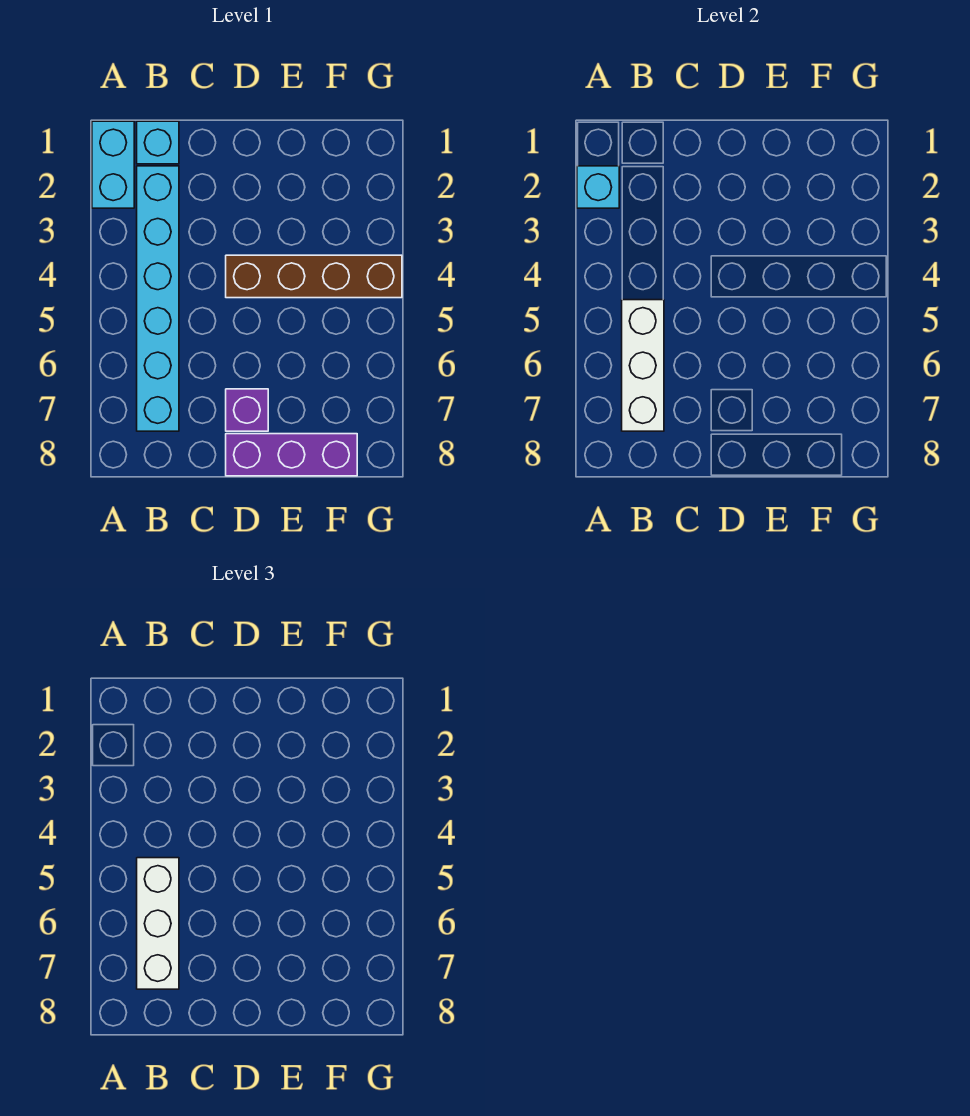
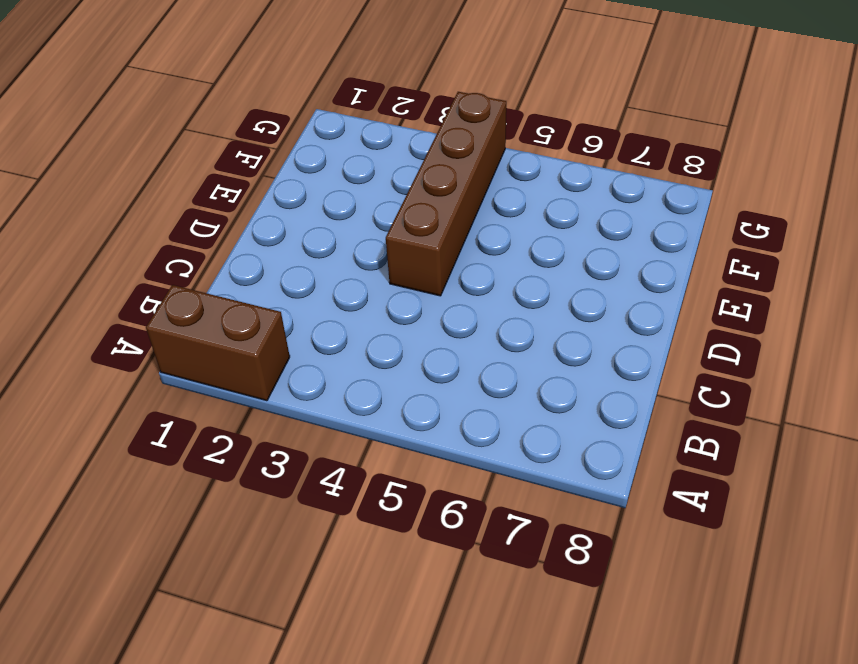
brown brick A1:A2 level 1 -> cyan brick A1:A2 level 1
none -> cyan brick B1 level 1
none -> cyan brick B2:B7 level 1

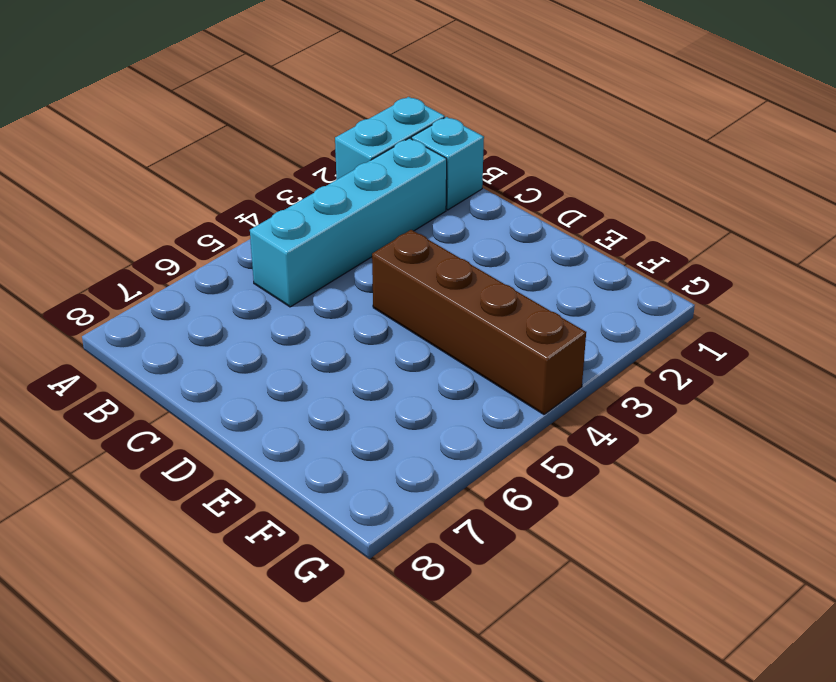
cyan brick B2:B5 level 1 -> cyan brick B2:B7 level 1
none -> purple brick D7 level 1
none -> purple brick D8:F8 level 1

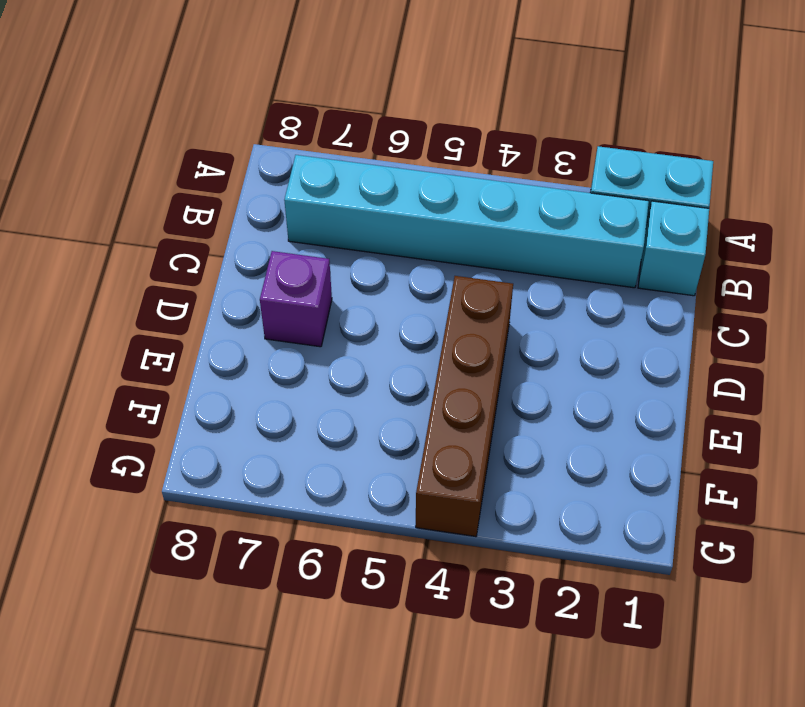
none -> purple brick D8:F8 level 1
none -> cyan brick A2 level 2

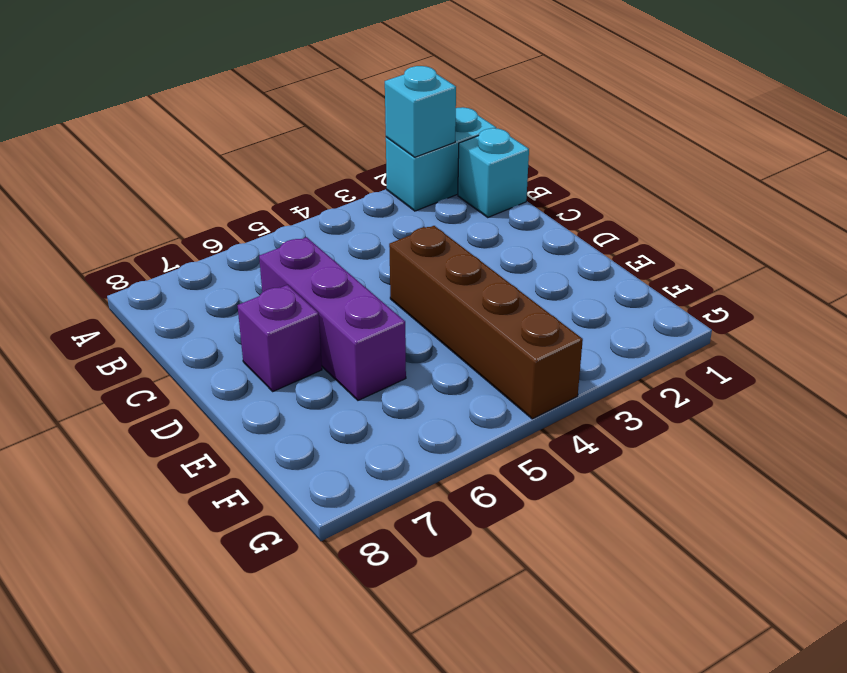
purple brick C6:E6 level 1 -> purple brick D8:F8 level 1
none -> cyan brick B2:B7 level 1
none -> white brick B5:B7 level 2

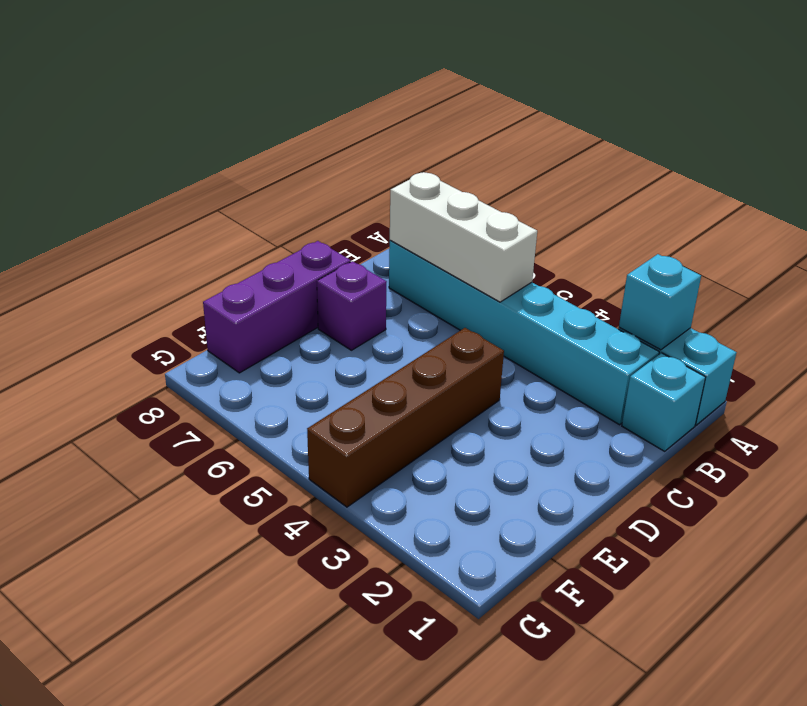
none -> white brick B5:B7 level 3

